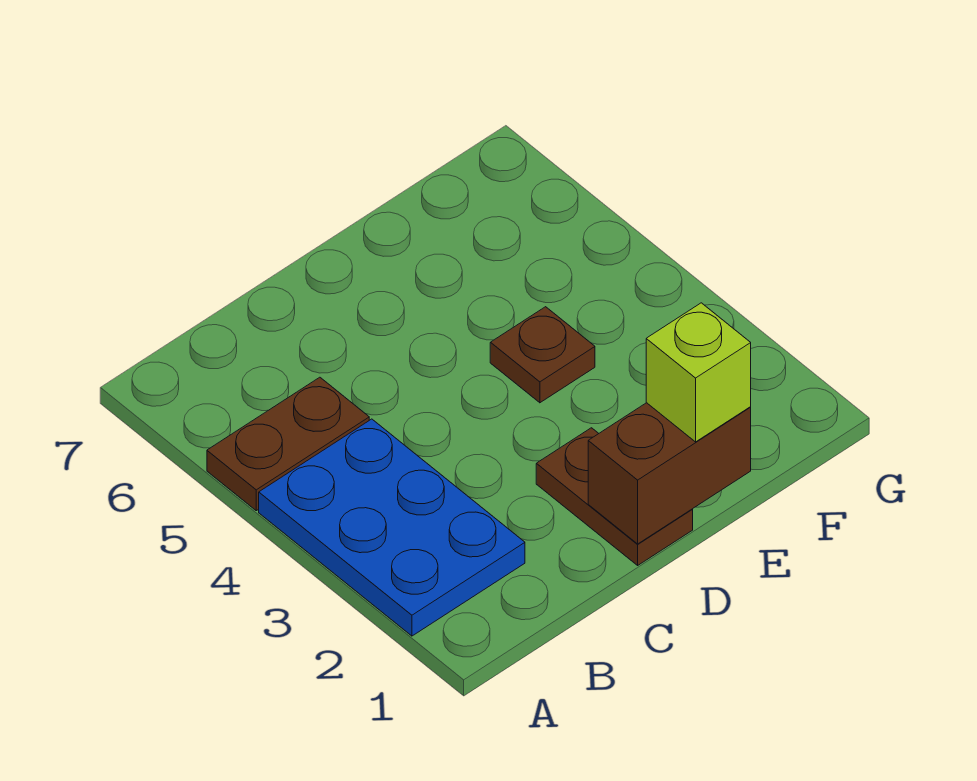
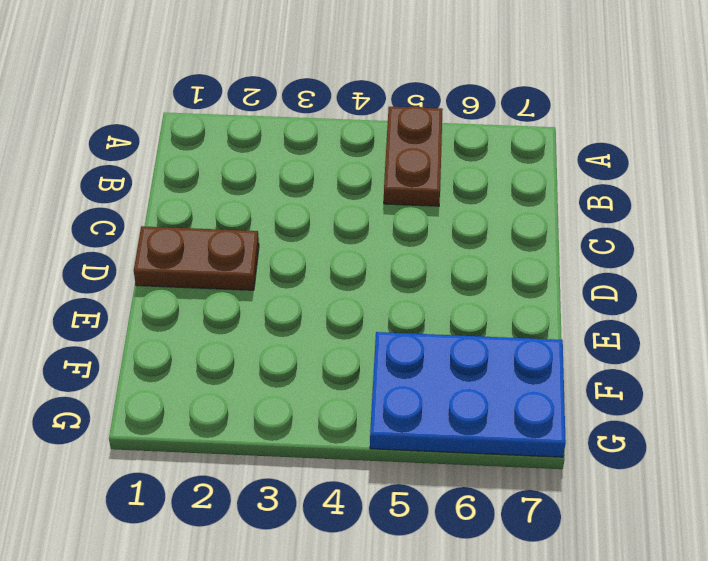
blue plate F5:G7 level 1 -> blue plate A2:B4 level 1
none -> brown plate E4 level 1
none -> brown brick D1:E1 level 2

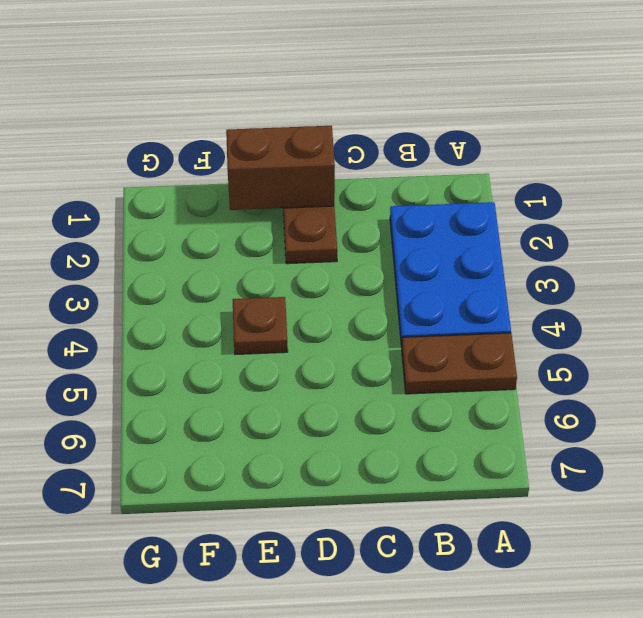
none -> lime brick E1 level 3

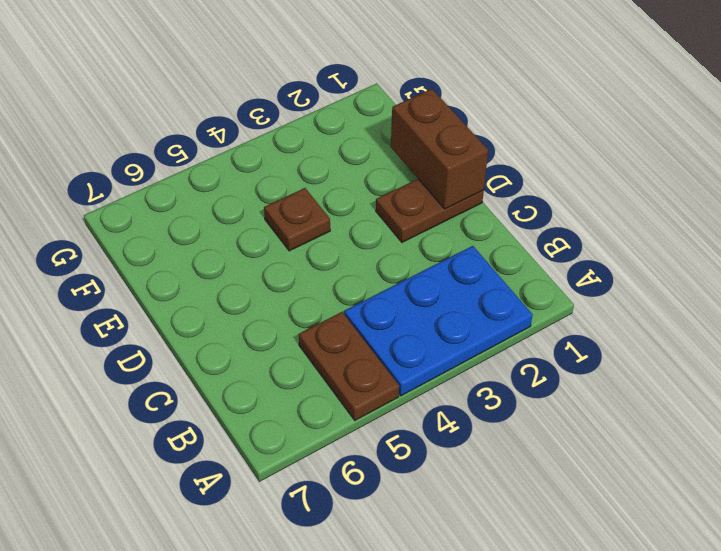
none -> lime brick E1 level 3

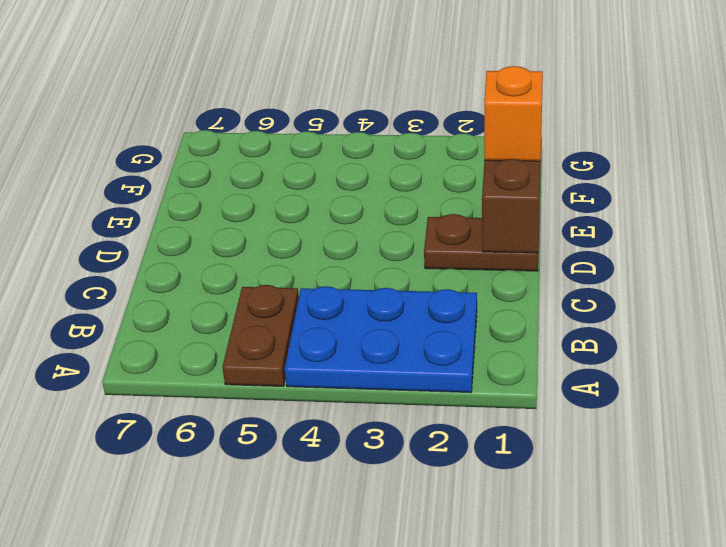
orange brick E1 level 3 -> lime brick E1 level 3
none -> brown plate E4 level 1

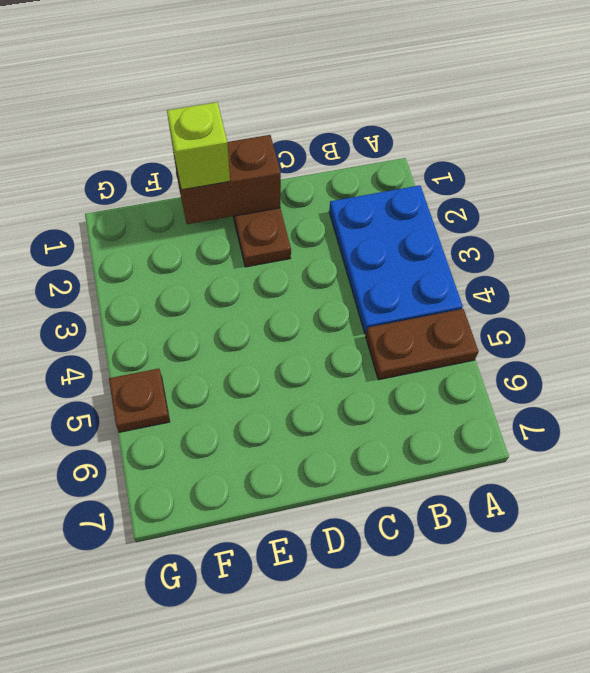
brown plate G5 level 1 -> brown plate E4 level 1

